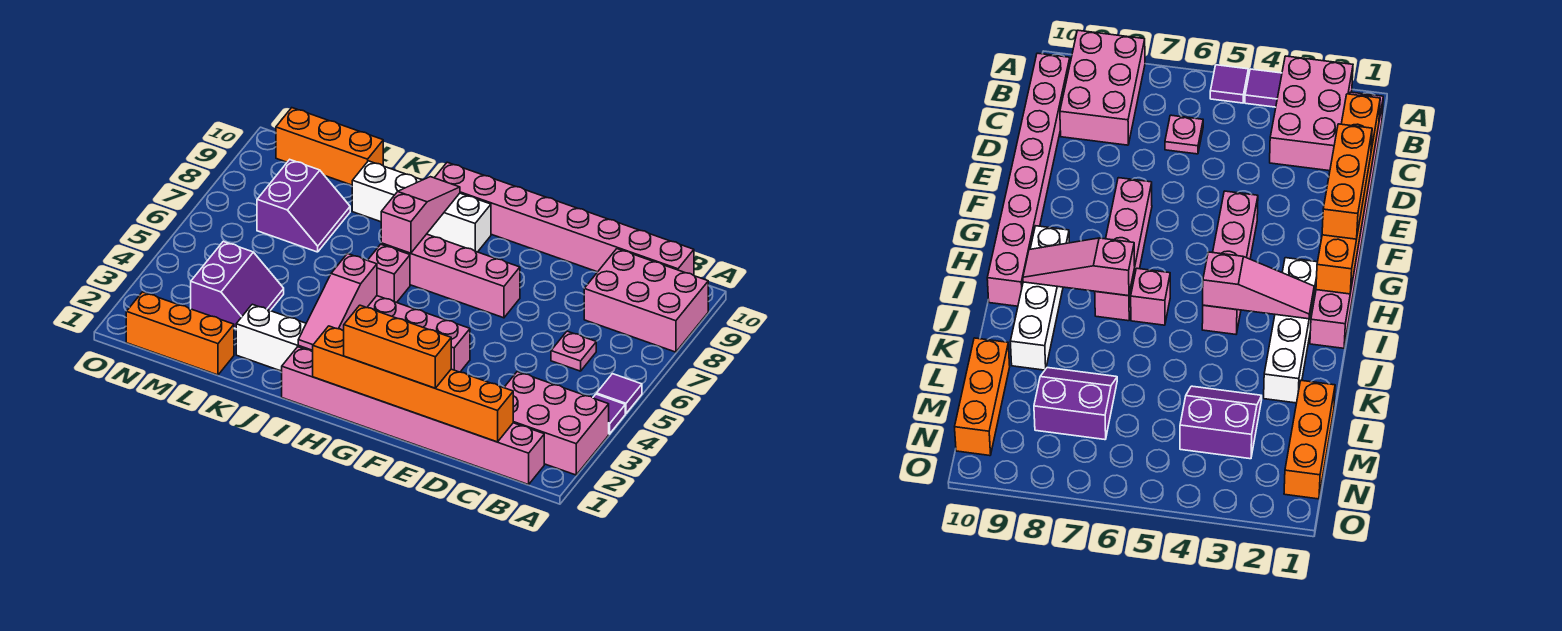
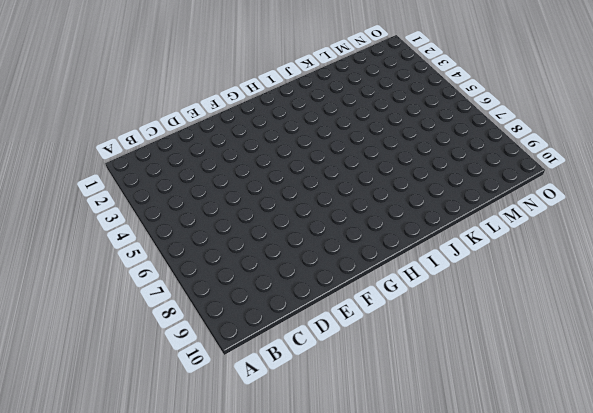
none -> pink brick A2:C3 level 1
none -> purple tile A4 level 1
none -> purple tile A5 level 1

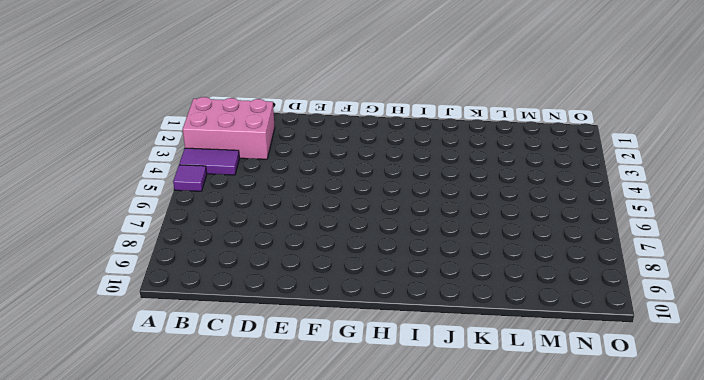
purple tile A4:B4 level 1 -> purple tile A4 level 1
none -> pink brick A8:C9 level 1
none -> pink brick B1:I1 level 1
none -> pink brick B10:I10 level 1

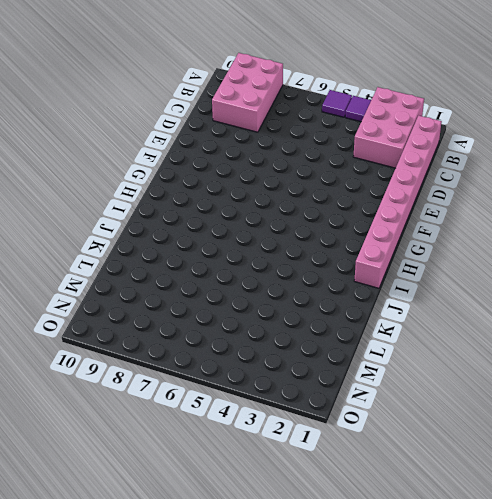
none -> pink brick B10:I10 level 1
none -> pink plate C6 level 1
none -> pink brick F4:I4 level 1

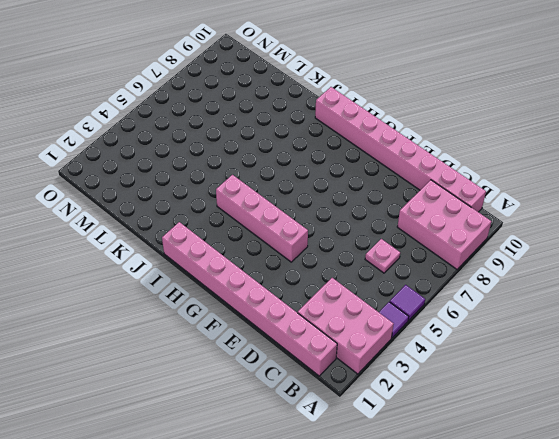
none -> pink brick F7:I7 level 1
none -> white brick H2:K2 level 1
none -> white brick H9:K9 level 1

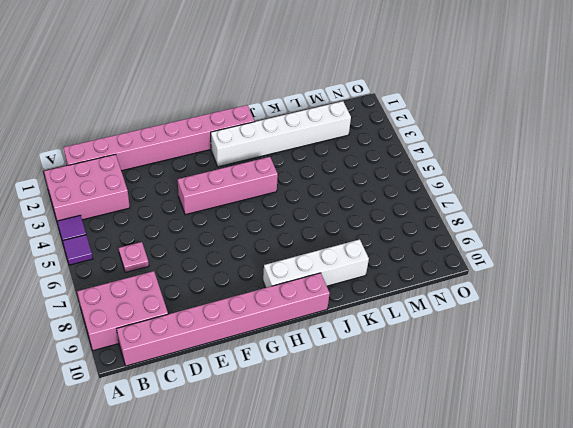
white brick H2:M2 level 1 -> white brick H2:K2 level 1
none -> pink brick F7:I7 level 1
none -> pink brick I6 level 1
none -> orange brick L1:N1 level 1

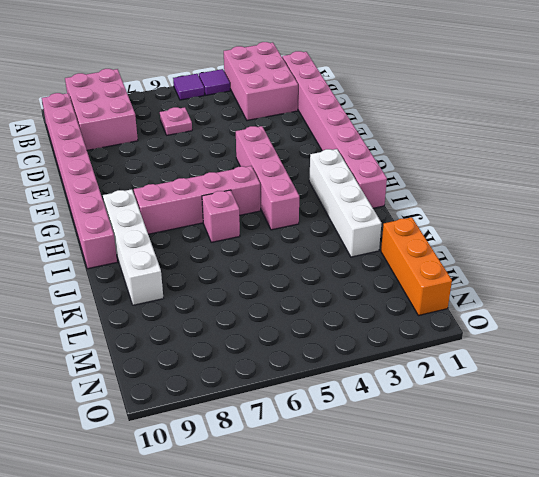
pink brick H5:H8 level 1 -> pink brick F7:I7 level 1
none -> purple slope L3:M4 level 1 top M
none -> purple slope L7:M8 level 1 top M
none -> orange brick L10:N10 level 1

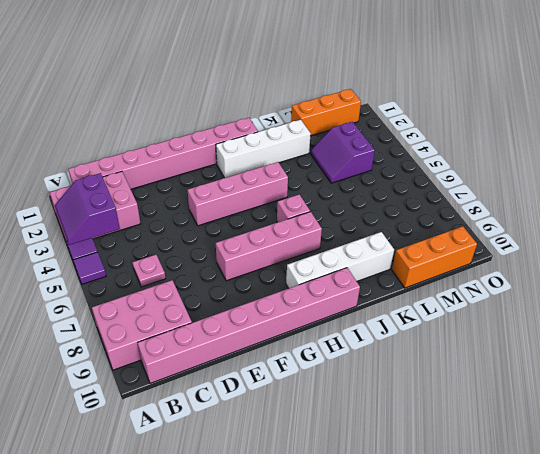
purple slope A3:B4 level 2 top B -> purple slope L7:M8 level 1 top M
none -> orange brick C1:H1 level 2
none -> pink slope I2:I4 level 2 top 4
none -> pink slope I7:I9 level 2 top 7

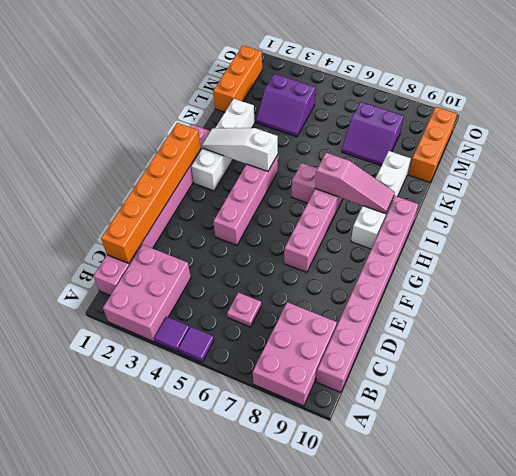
white slope I2:I4 level 2 top 4 -> pink slope I2:I4 level 2 top 4
none -> orange brick E1:G1 level 3

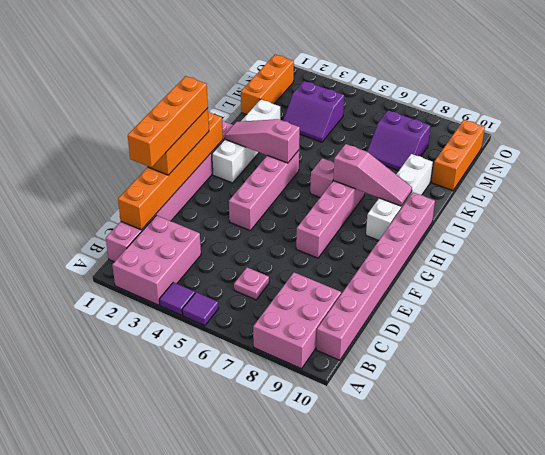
orange brick D1:G1 level 4 -> none

